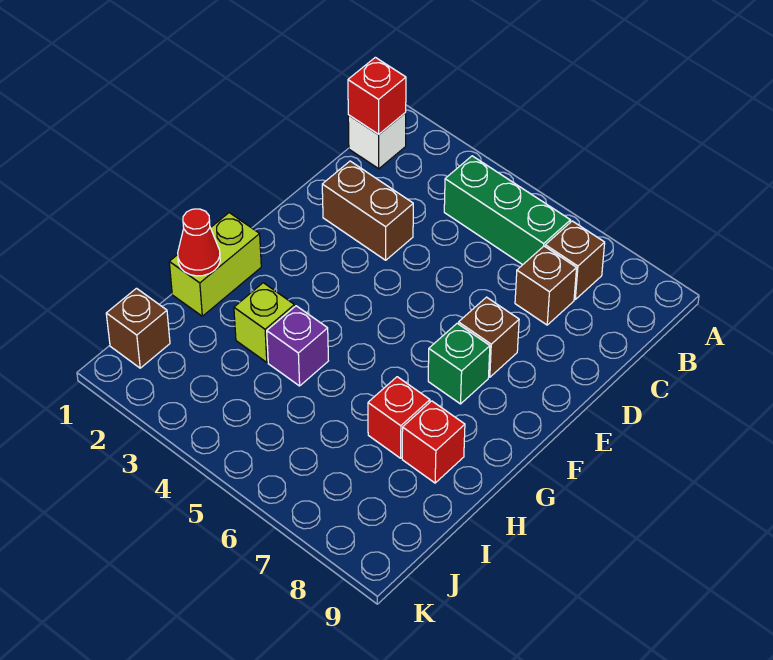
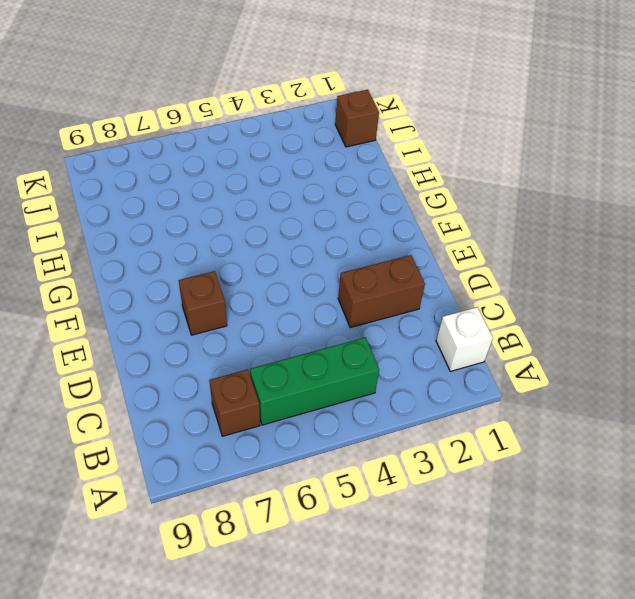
none -> brown brick C7 level 1
none -> green brick F7 level 1
none -> lime brick G1:H1 level 1

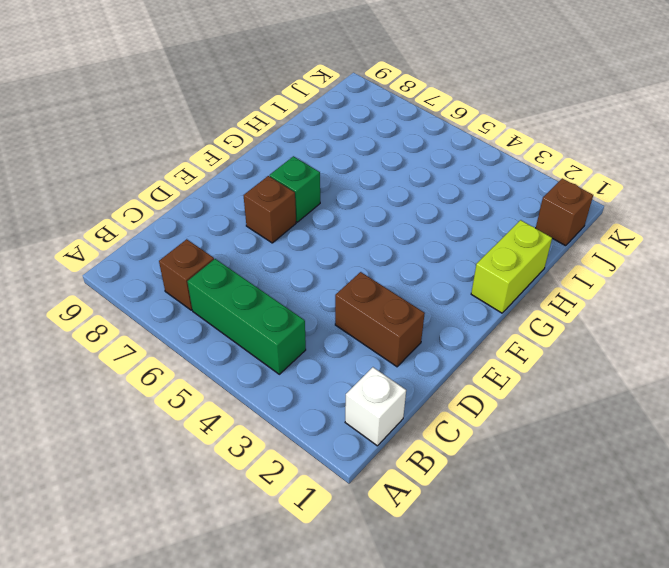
none -> brown brick C7 level 1
none -> lime brick H3 level 1
none -> purple brick H4 level 1

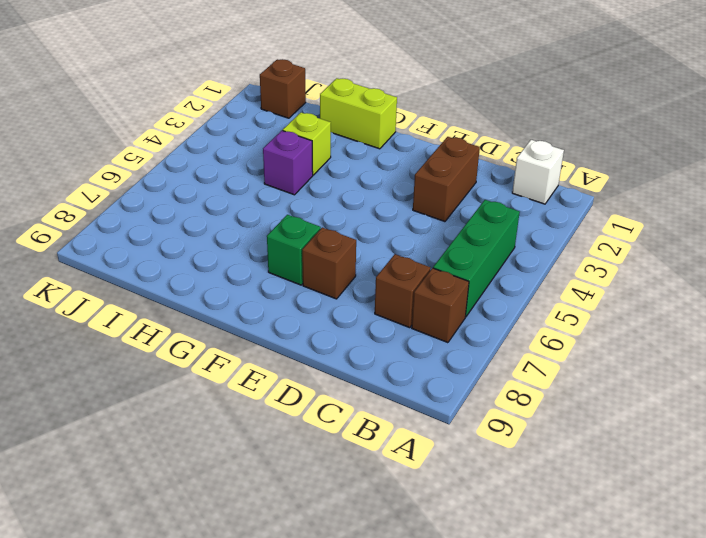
none -> red brick H7 level 1
none -> red brick H8 level 1
none -> red brick B1 level 2

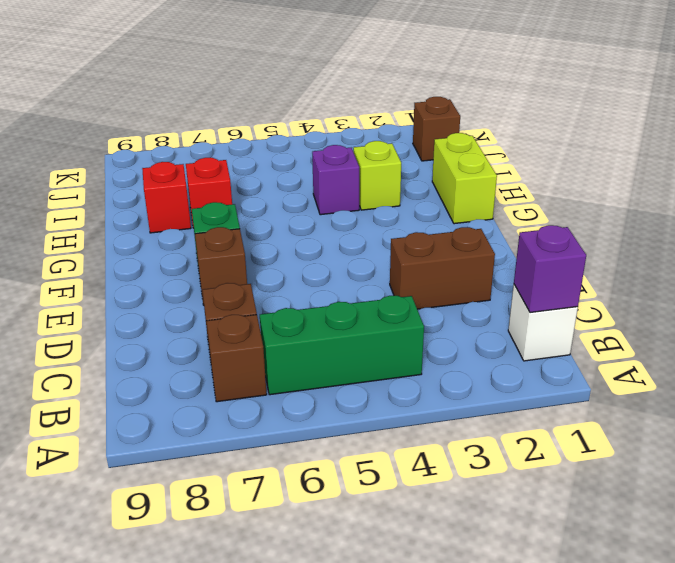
purple brick B1 level 2 -> red brick B1 level 2
none -> red cone H1 level 2

